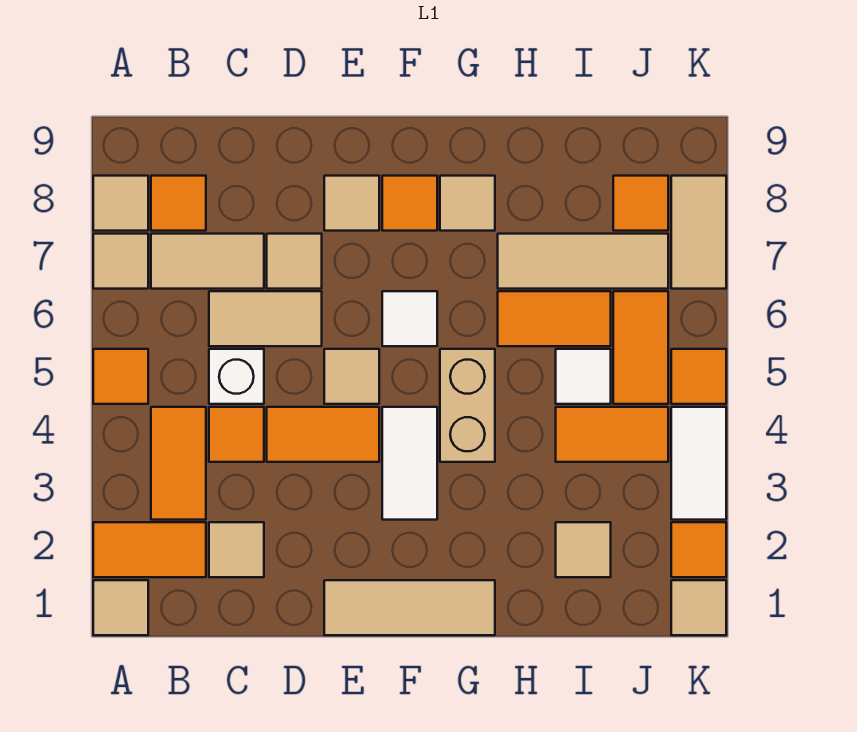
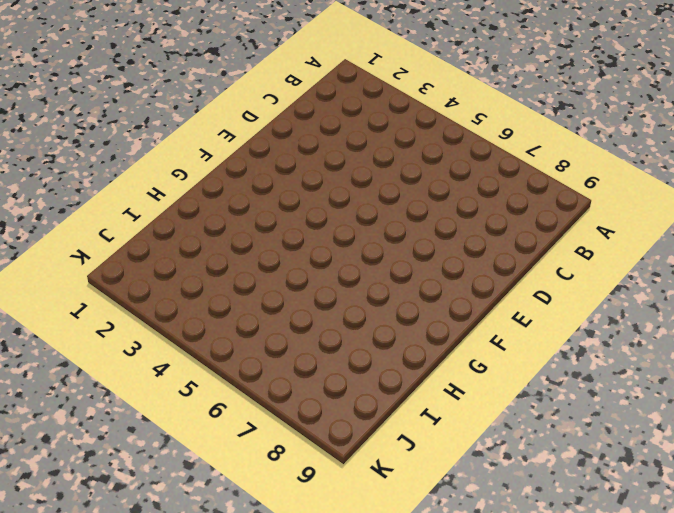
none -> tan tile A1 level 1
none -> orange tile A2:B2 level 1
none -> orange tile A5 level 1
none -> tan tile A7 level 1

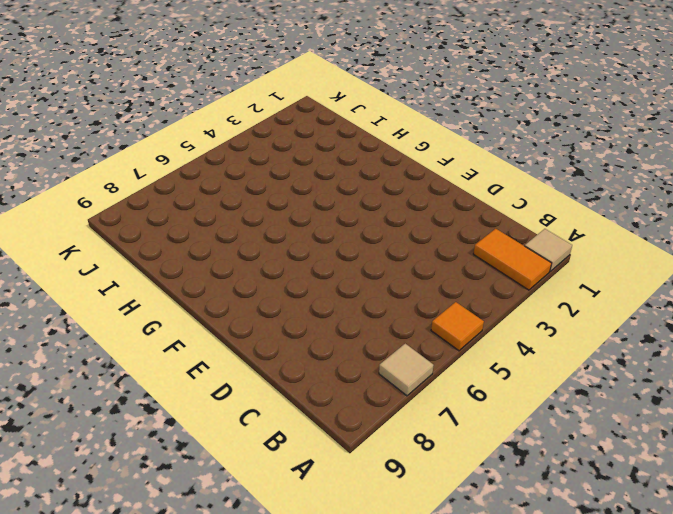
none -> tan tile A8 level 1
none -> orange tile B3:B4 level 1
none -> tan tile B7:C7 level 1
none -> orange tile B8 level 1

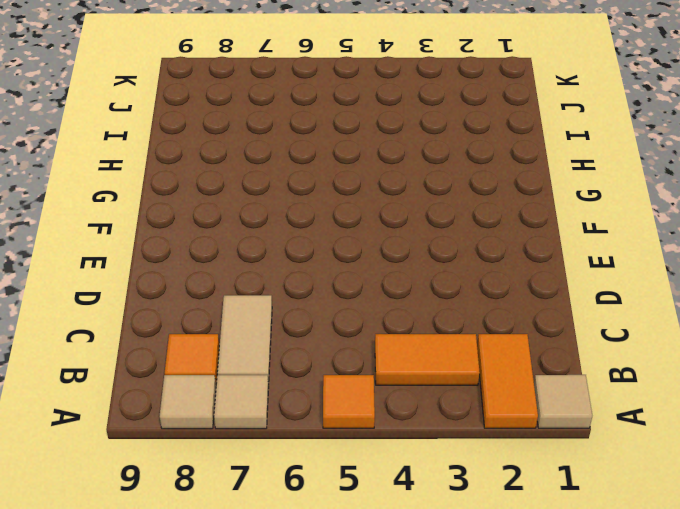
none -> tan tile C2 level 1
none -> orange tile C4 level 1
none -> white brick C5 level 1
none -> tan tile C6:D6 level 1

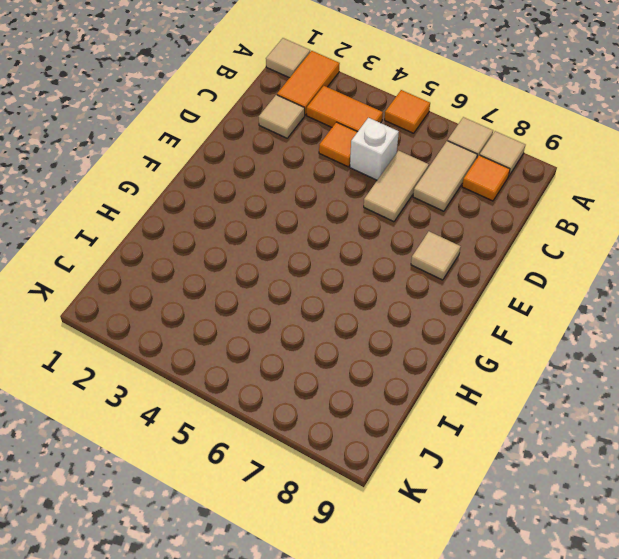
none -> orange tile D4:E4 level 1
none -> tan tile D7 level 1
none -> tan tile E1:G1 level 1
none -> tan tile E5 level 1

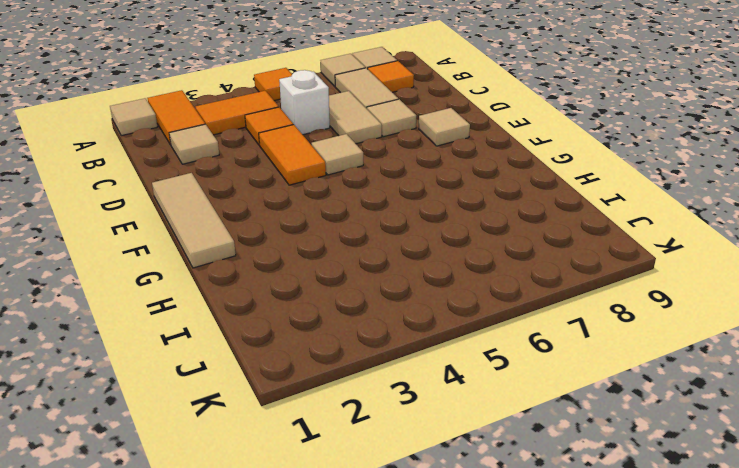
none -> white tile F3:F4 level 1
none -> white tile F6 level 1
none -> orange tile F8 level 1
none -> tan brick G4:G5 level 1

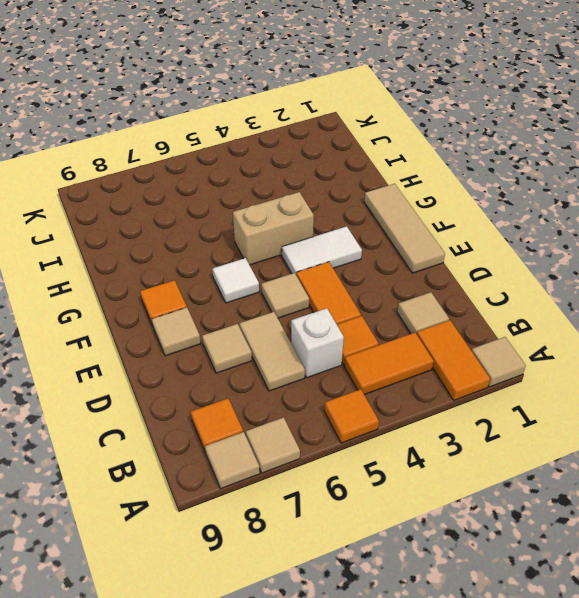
none -> tan tile B7:C7 level 1
none -> tan tile G8 level 1
none -> orange tile H6:I6 level 1
none -> tan tile H7:J7 level 1

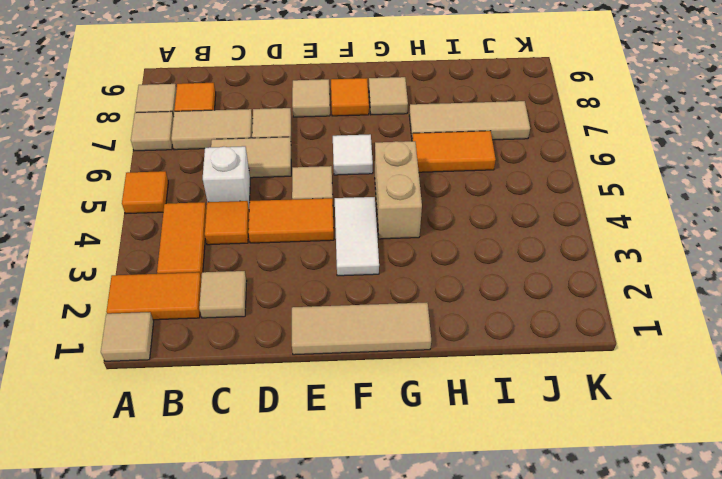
none -> tan tile I2 level 1
none -> orange tile I4:J4 level 1
none -> white tile I5 level 1
none -> orange tile J5:J6 level 1

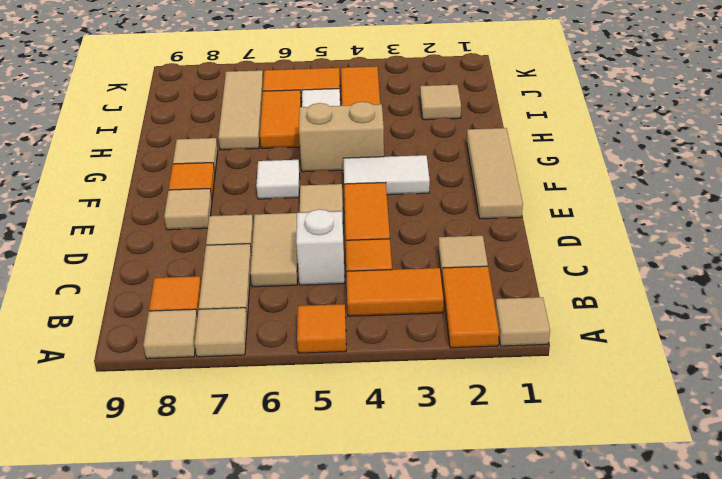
none -> orange tile J8 level 1
none -> tan tile K1 level 1
none -> orange tile K2 level 1
none -> white tile K3:K4 level 1

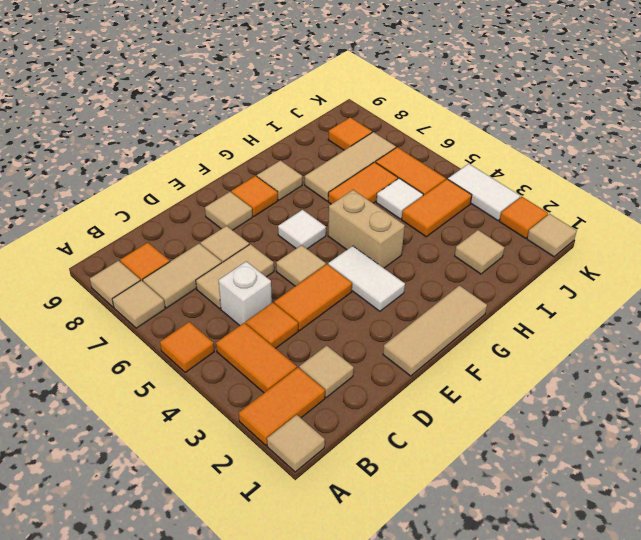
none -> orange tile K5 level 1
none -> tan tile K7:K8 level 1

